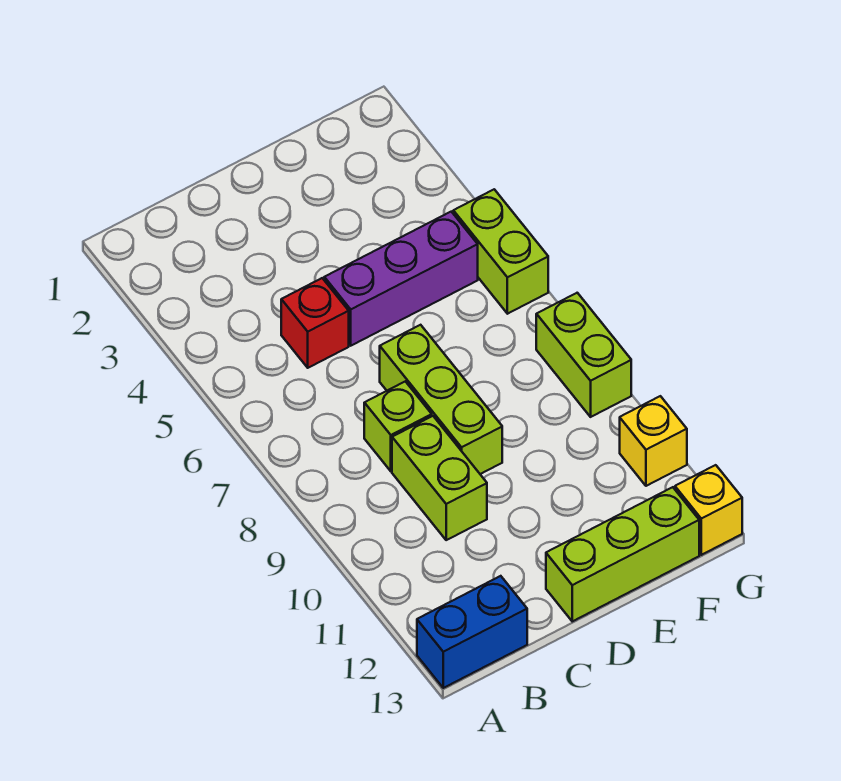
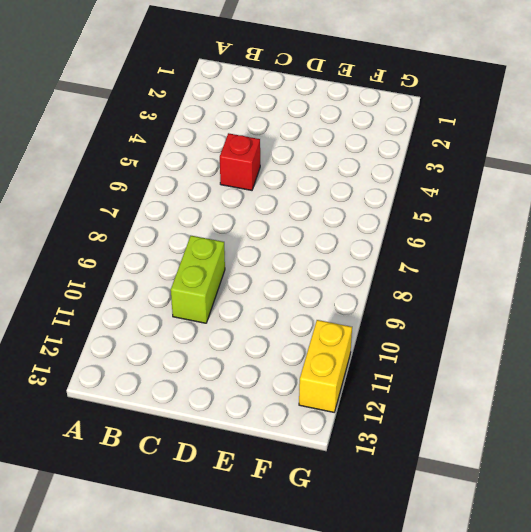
yellow brick G11:G12 level 1 -> yellow brick G11 level 1
none -> blue brick A13:B13 level 1
none -> lime brick C8 level 1

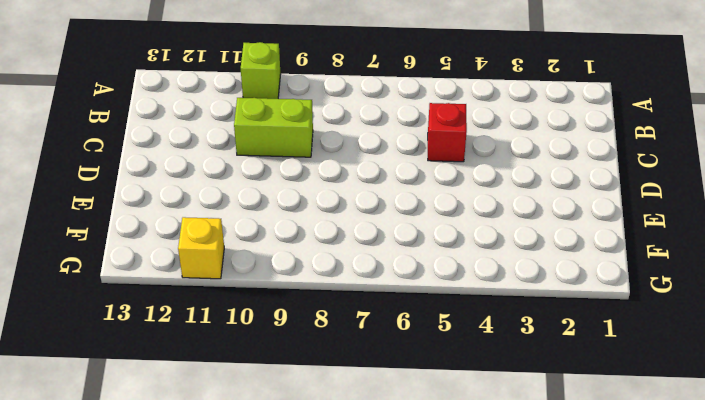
lime brick A10 level 1 -> lime brick C8 level 1
none -> blue brick A13:B13 level 1
none -> purple brick D5:F5 level 1

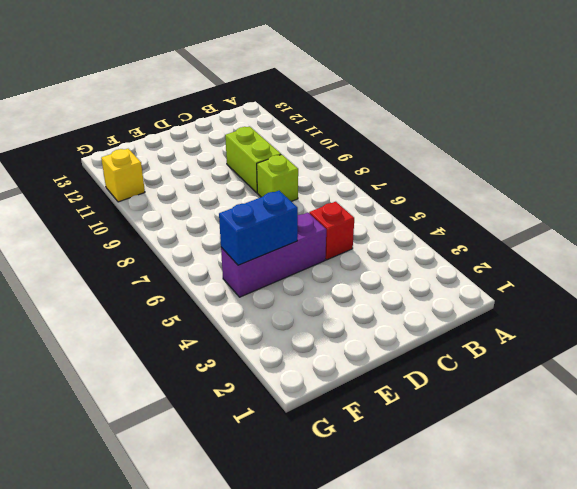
blue brick E5:F5 level 2 -> blue brick A13:B13 level 1
none -> lime brick D7:D9 level 1
none -> lime brick D13:F13 level 1

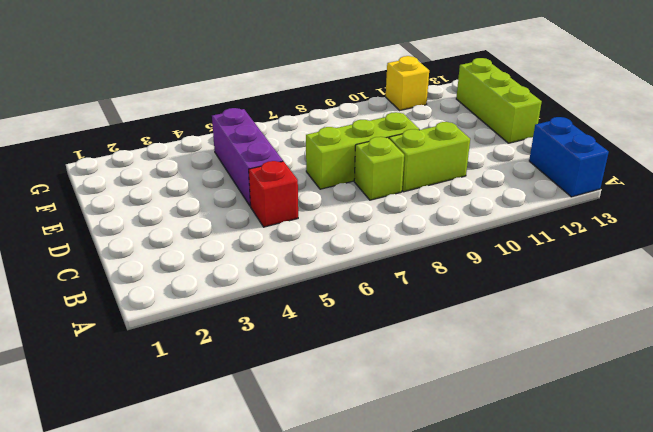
none -> lime brick G5:G6 level 1
none -> lime brick G8:G9 level 1

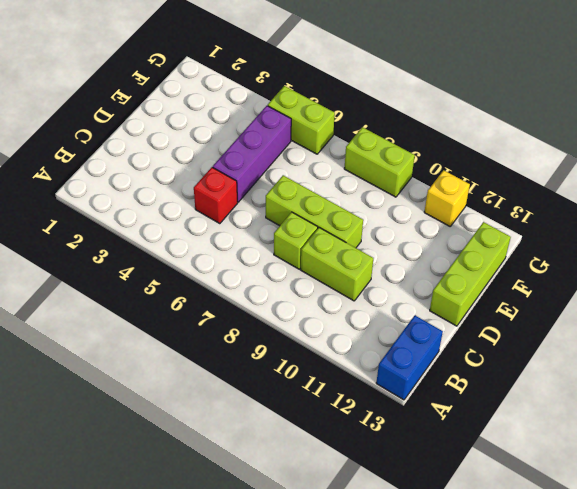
none -> yellow brick G13 level 1

